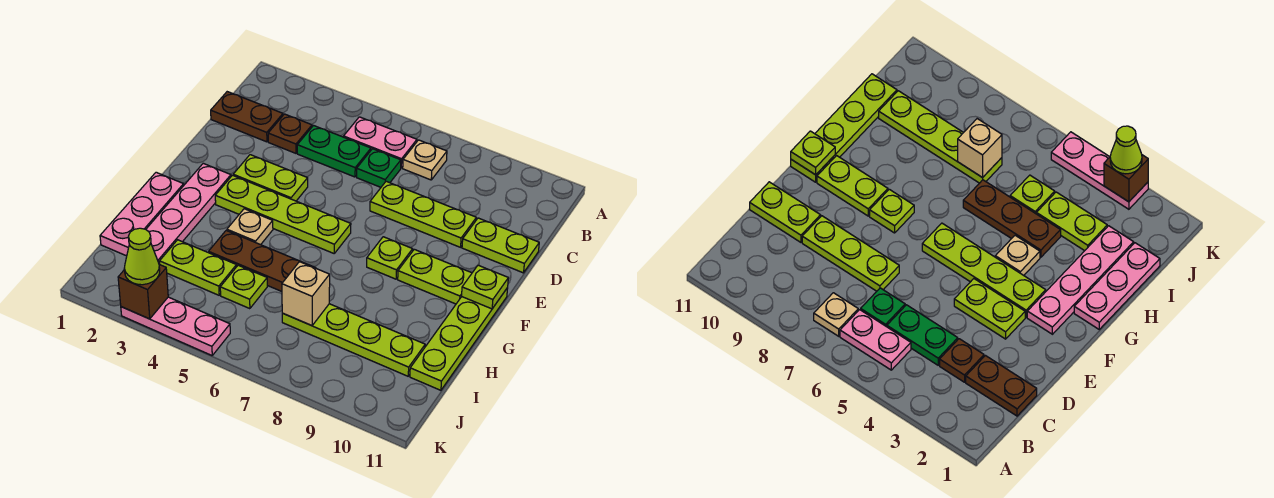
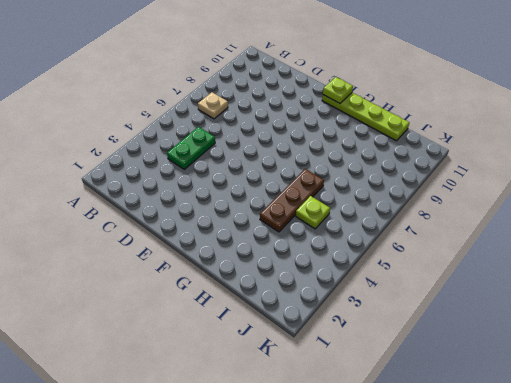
none -> pink plate B5:B6 level 1
none -> brown plate C1:C2 level 1
none -> brown plate C3 level 1

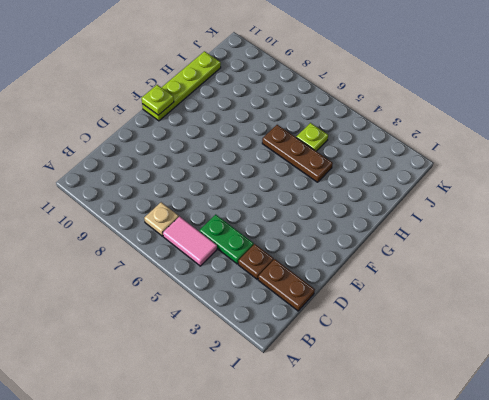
pink tile B5:B6 level 1 -> pink plate B5:B6 level 1
none -> green plate C6 level 1
none -> lime plate D7:D9 level 1
none -> lime plate D10:D11 level 1

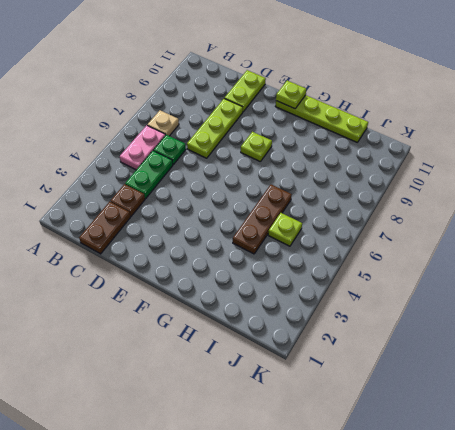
none -> lime plate E3:E4 level 1
none -> pink plate F2:I2 level 1
none -> lime plate F3:F6 level 1

